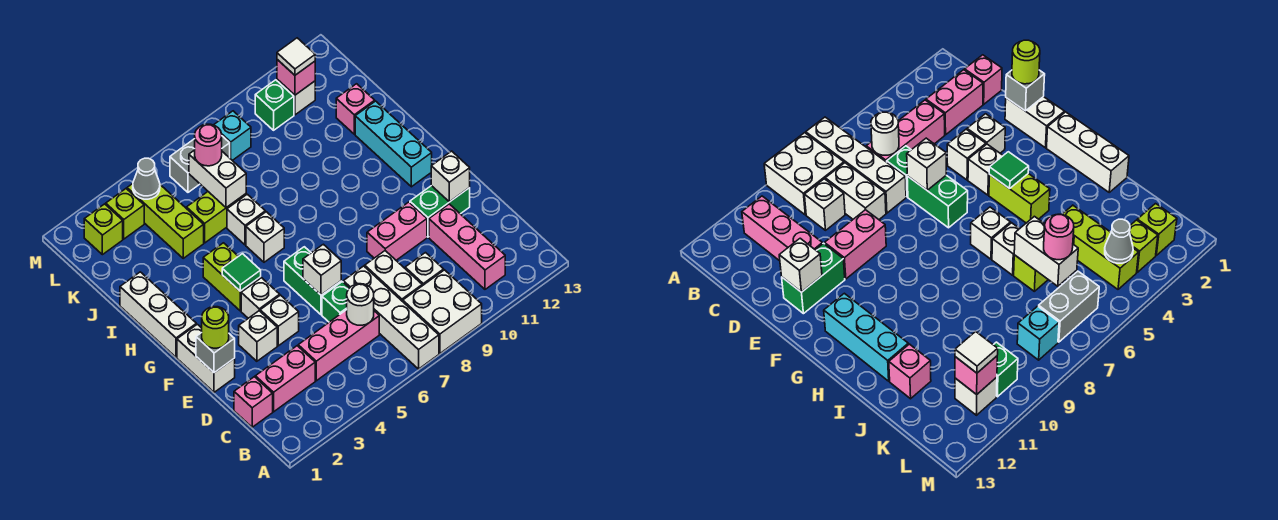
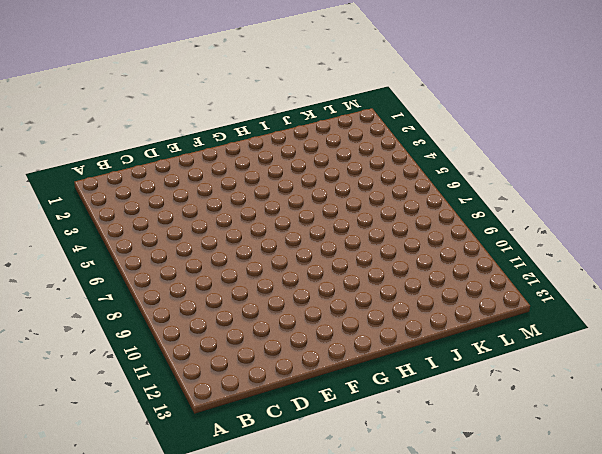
none -> white brick A7:D7 level 1
none -> white brick A8:B9 level 1
none -> pink brick B11:D11 level 1
none -> pink brick C1 level 1

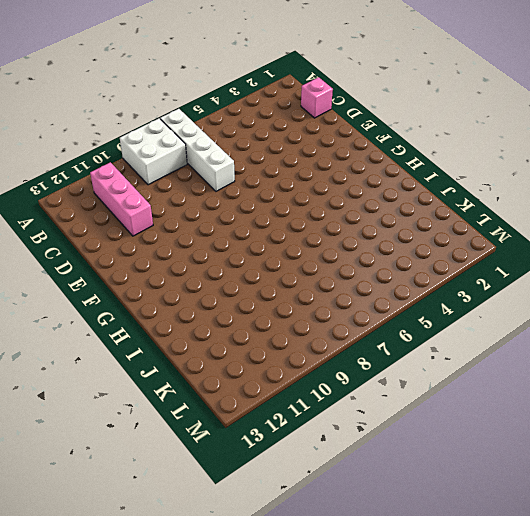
none -> pink brick C2:C3 level 1
none -> pink brick C4:C6 level 1
none -> white brick C8:D8 level 1
none -> white brick C9 level 1

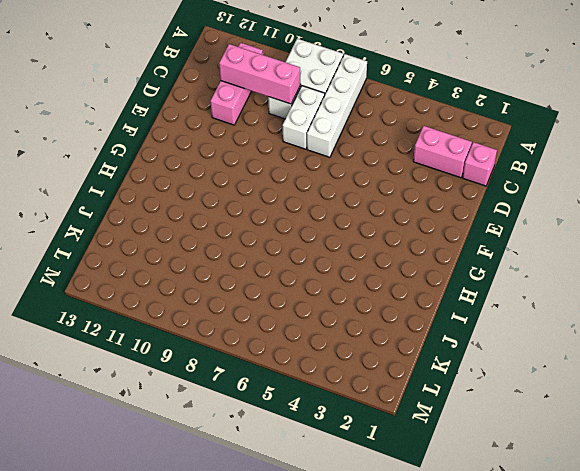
pink brick C9:C11 level 2 -> pink brick C4:C6 level 1
none -> green brick D6 level 1
none -> white brick E1:F1 level 1
none -> white brick E3 level 1
none -> white brick E4 level 1

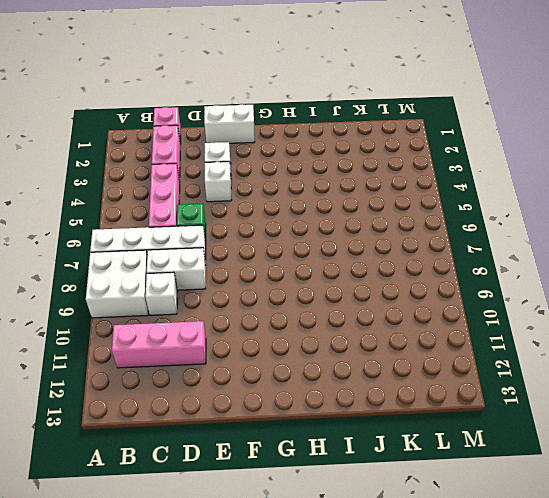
none -> green brick E6:F6 level 1
none -> pink brick E9:E10 level 1
none -> green brick E11:E12 level 1
none -> white brick F4 level 1

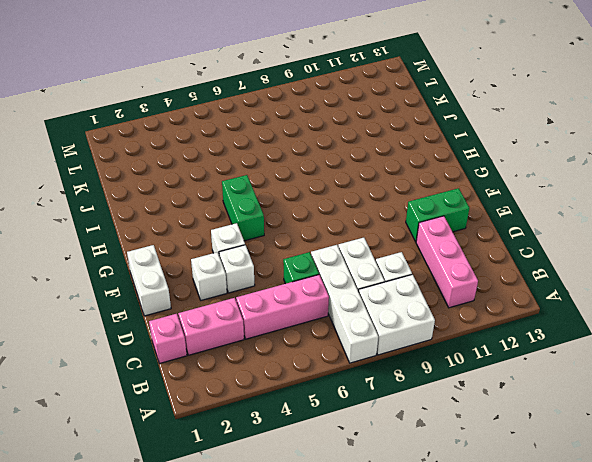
green brick G5:H5 level 1 -> green brick E6:F6 level 1
none -> pink brick E9:E10 level 1
none -> white brick G1:I1 level 1
none -> lime brick G4:H4 level 1
none -> cyan brick G12:I12 level 1

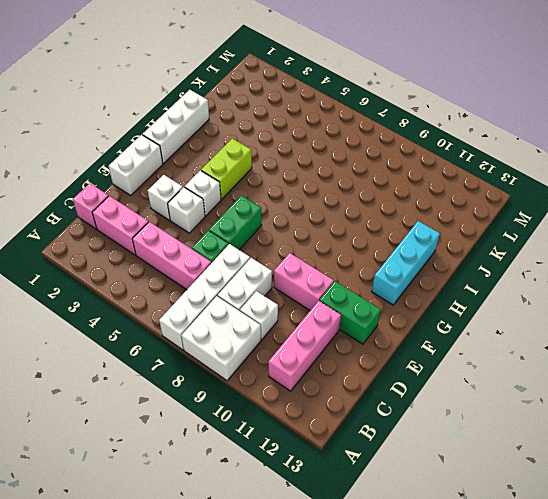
none -> white brick H6 level 1
none -> white brick I6 level 1
none -> lime brick J4:L4 level 1
none -> lime brick J5:J6 level 1

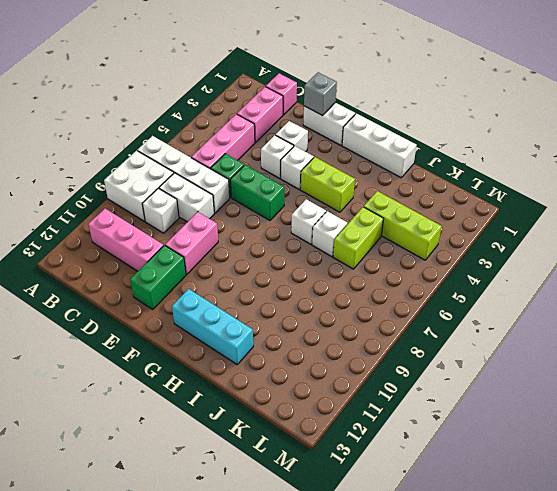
none -> pink brick J12 level 1
none -> lime brick L2 level 1
none -> lime brick L3 level 1
none -> grey brick L6:L7 level 1

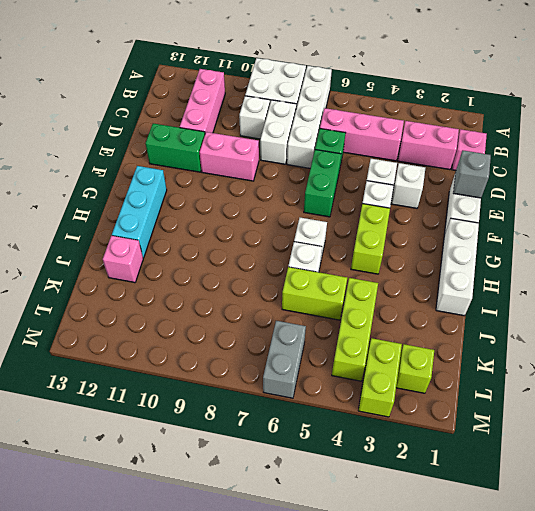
lime brick L3:M3 level 1 -> lime brick L3 level 1
grey brick L6:M6 level 1 -> grey brick L6:L7 level 1
none -> cyan brick L8 level 1
none -> green brick L10 level 1
none -> white brick L11 level 1
none -> white round brick C6 level 2

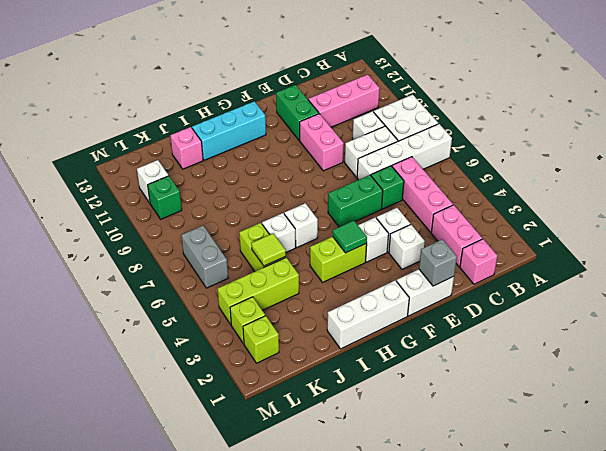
lime tile J5 level 2 -> none
none -> cyan brick L8 level 1
none -> white round brick C6 level 2
none -> white brick E6 level 2
none -> white brick E12 level 2

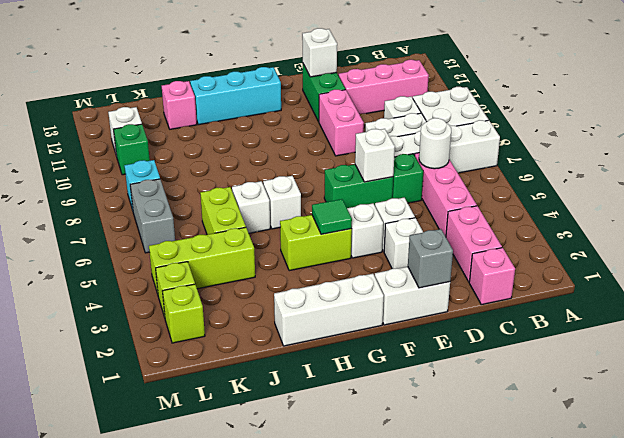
none -> white brick J6:K6 level 2
none -> grey cone L4 level 2
none -> pink brick L11 level 2
none -> lime round brick E1 level 3

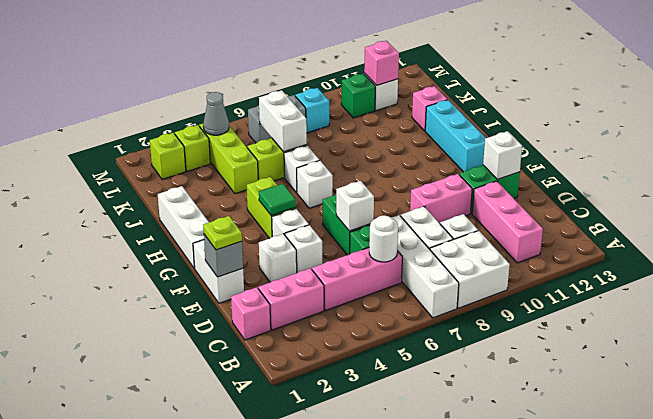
lime plate E1 level 3 -> lime round brick E1 level 3
none -> pink round brick K6 level 3
none -> white tile L11 level 3

